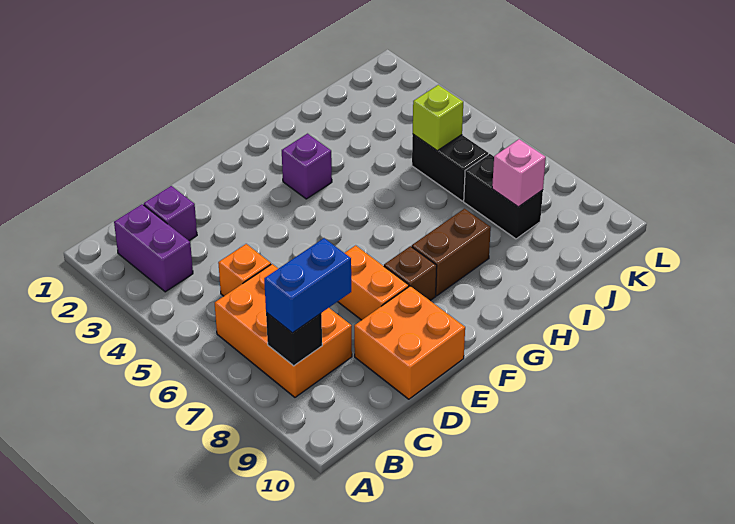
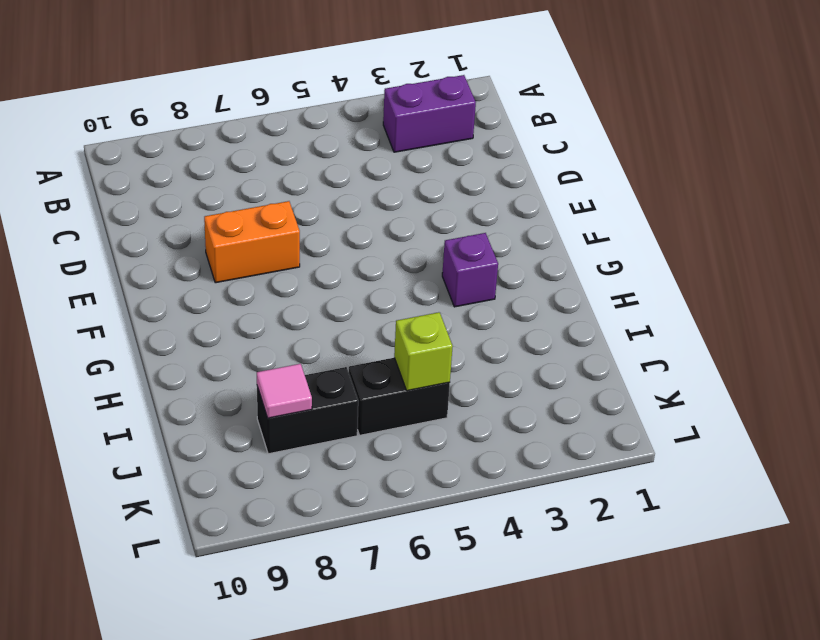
pink tile J8 level 2 -> pink brick J8 level 2
none -> orange brick B6:C8 level 1
none -> purple brick C2 level 1
none -> orange brick C5 level 1

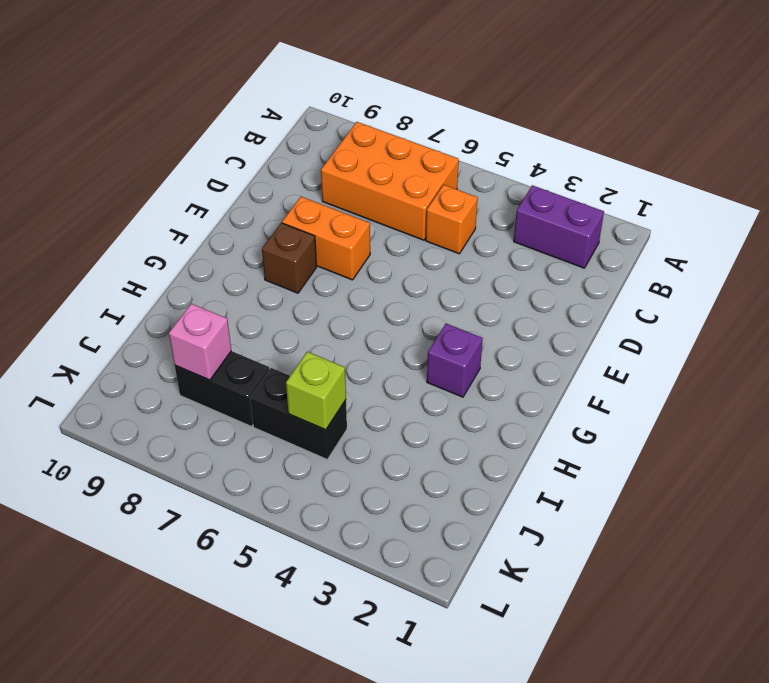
none -> purple brick C2 level 1
none -> orange brick D9:E10 level 1
none -> brown brick G8:H8 level 1

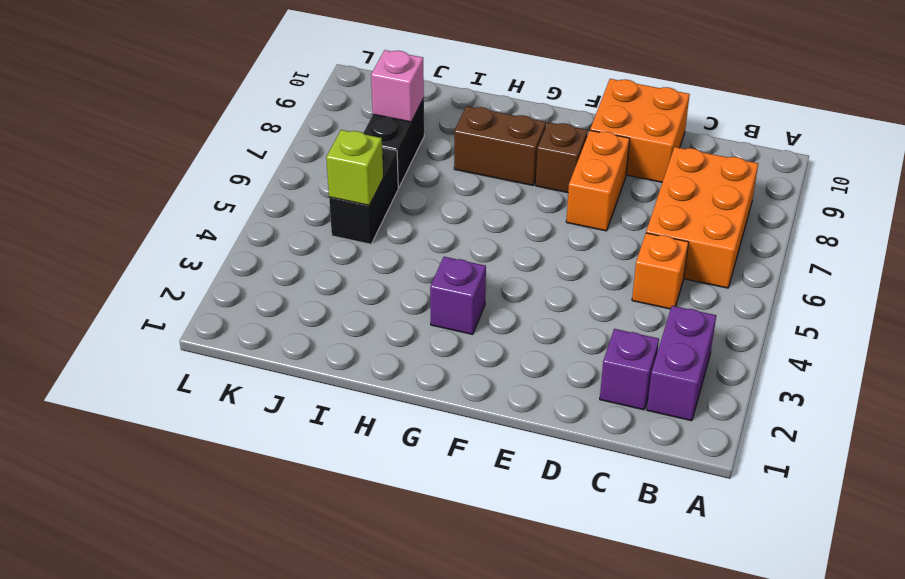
none -> black brick B8 level 2
none -> blue brick B8:C8 level 3

